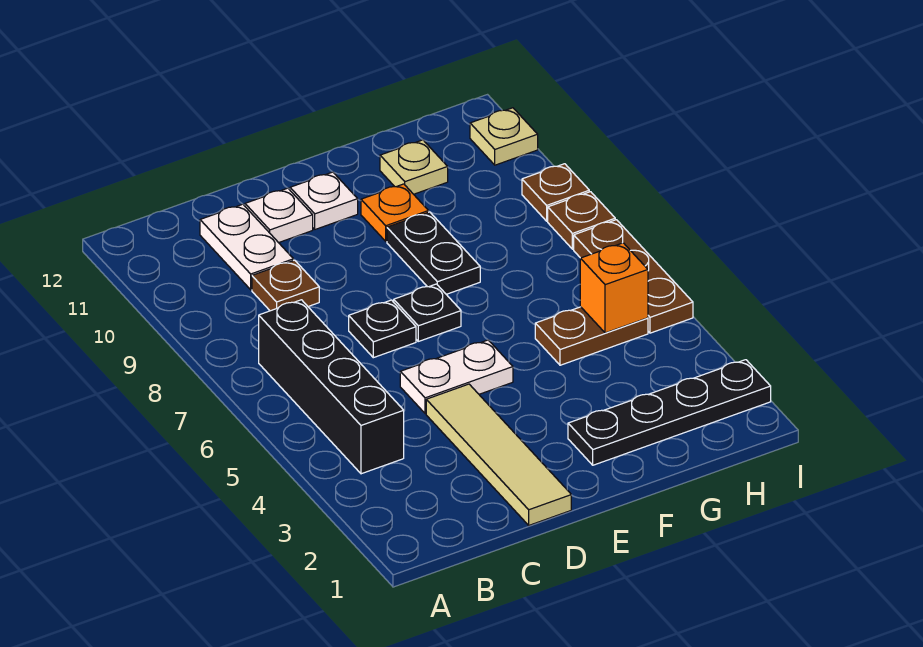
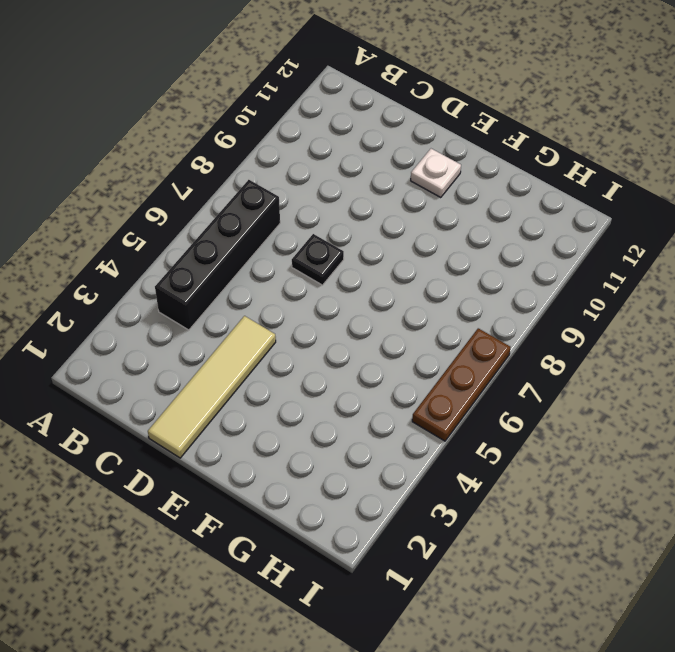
none -> brown plate C9 level 1
none -> white plate C10:C11 level 1
none -> white plate D5:E5 level 1

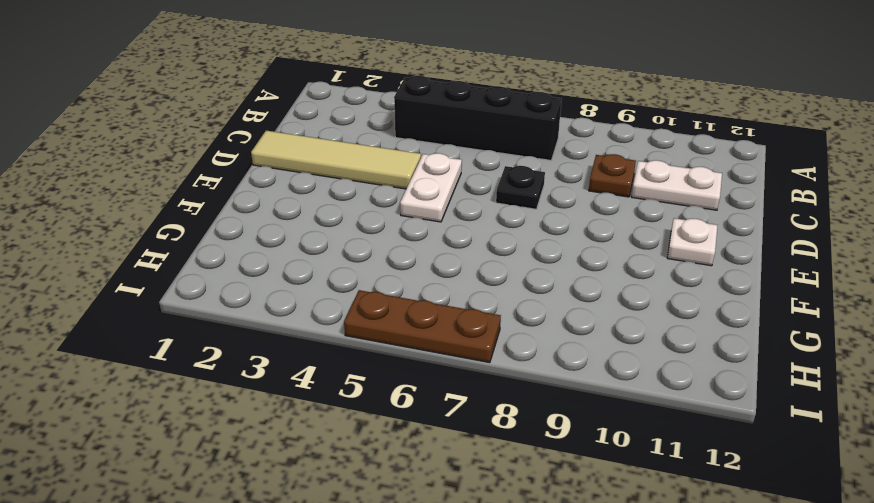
none -> white plate D11 level 1
none -> black plate E7 level 1
none -> black plate F2:I2 level 1

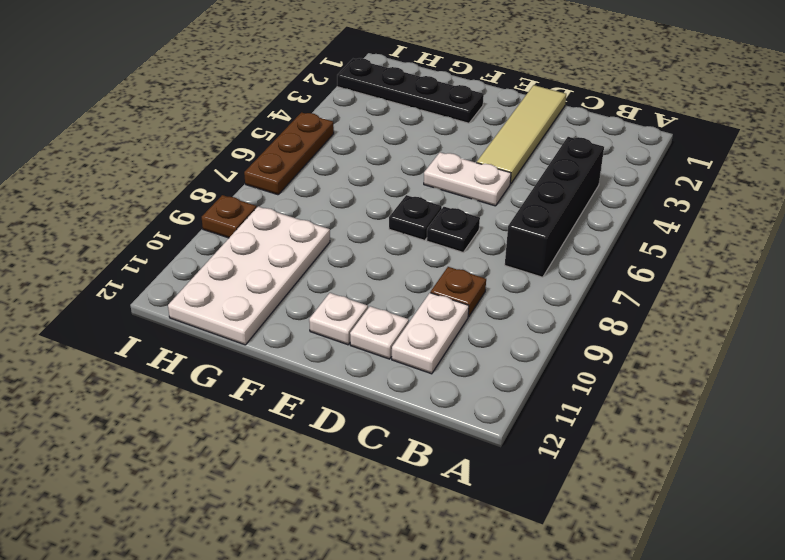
white plate G9:H12 level 1 -> tan plate G11 level 1
none -> black plate F8:F9 level 1
none -> orange plate F10 level 1
none -> brown plate G5:H5 level 1

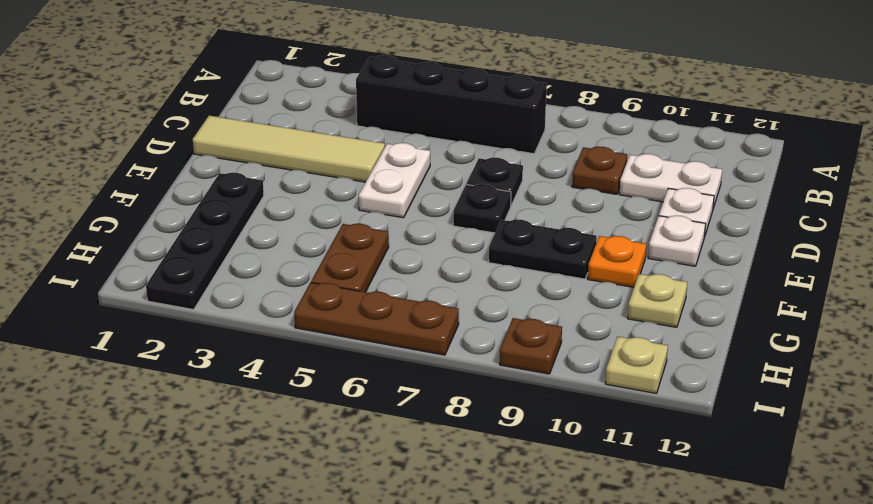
none -> brown plate I8 level 1
none -> orange brick H5 level 2

